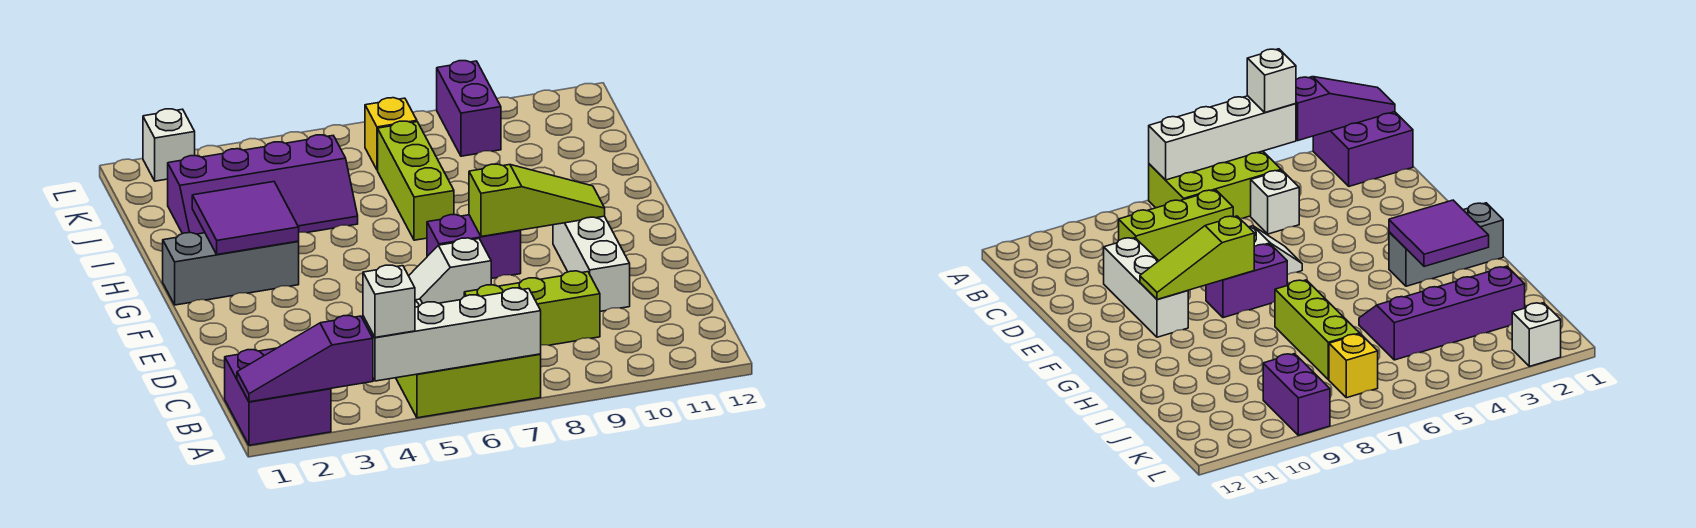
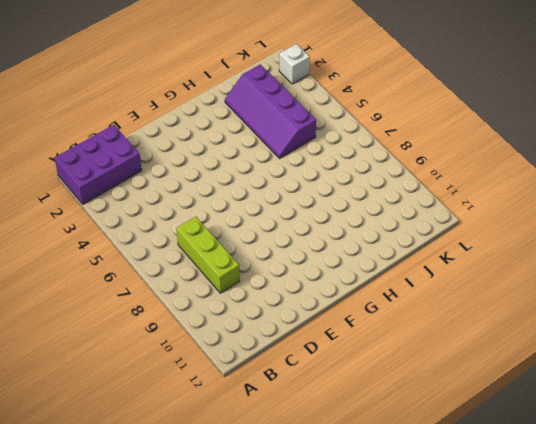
purple brick A1:C2 level 1 -> purple brick A1:B2 level 1
none -> lime brick A5:B7 level 1
none -> white brick C5 level 1
none -> white brick D10:F10 level 1

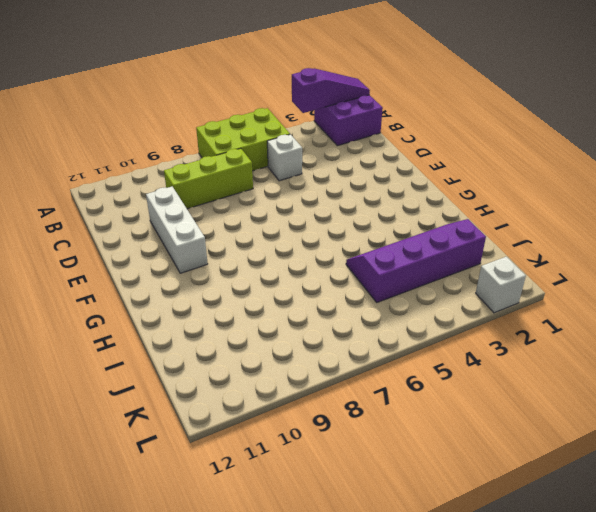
none -> white slope E6:E7 level 1 top 7
none -> purple brick F7:F8 level 1
none -> grey brick G1:G3 level 1

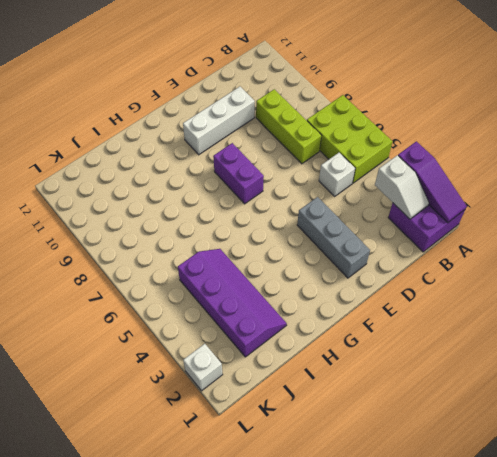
white slope B2:B3 level 2 top 3 -> white slope E6:E7 level 1 top 7
grey brick E2:E4 level 1 -> grey brick G1:G3 level 1
none -> lime brick H7:J7 level 1
none -> yellow brick K7 level 1
none -> purple brick K9:L9 level 1

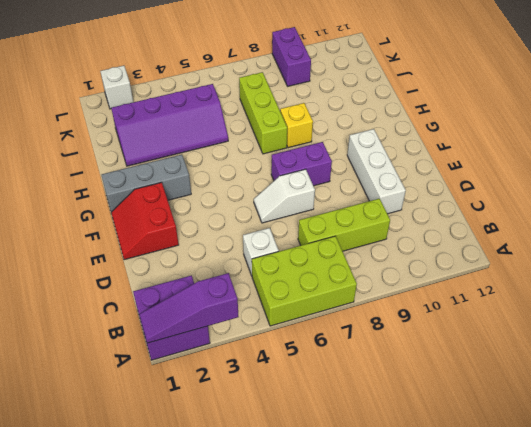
red slope E1:F2 level 1 top 2 -> none
yellow brick H8 level 1 -> yellow brick K7 level 1
none -> white brick A4:A7 level 2
none -> lime slope F8:F10 level 2 top 8
none -> purple tile G2:H3 level 2

